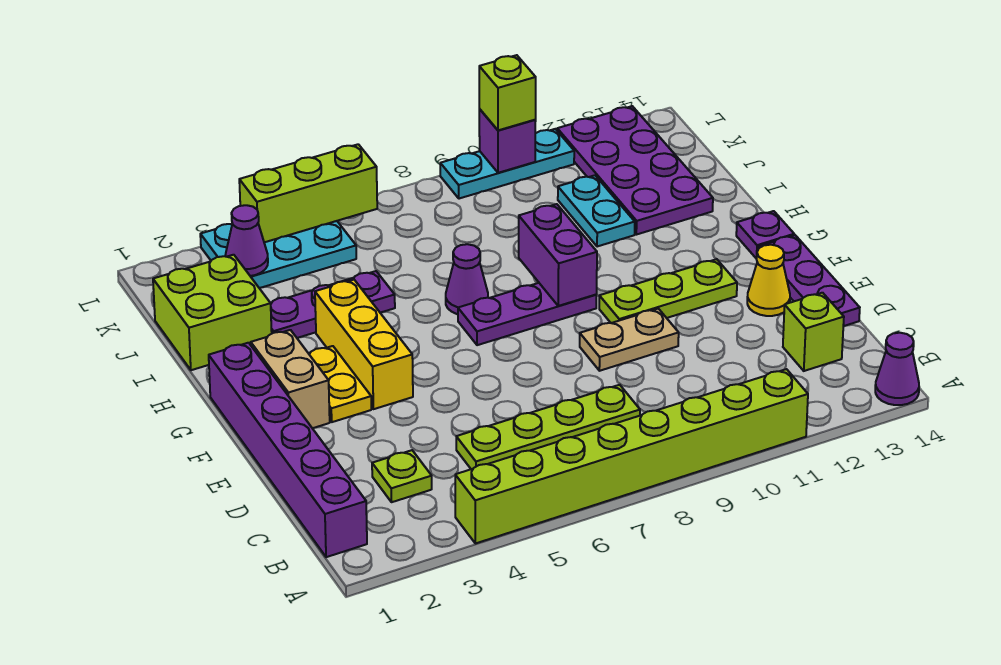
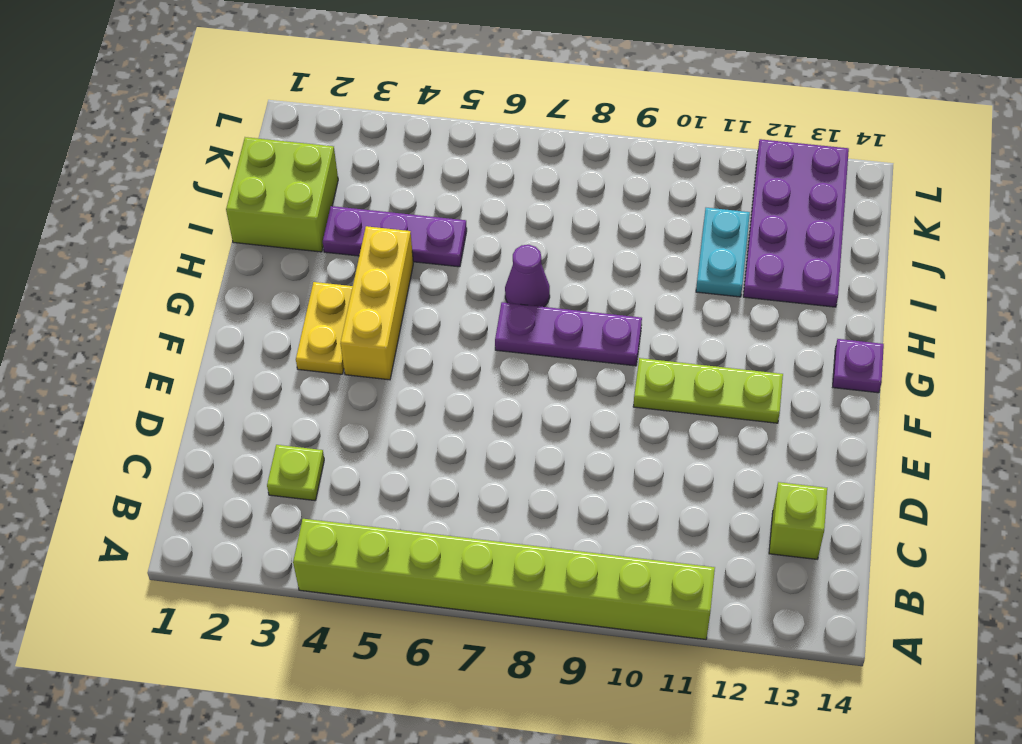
none -> purple cone A14 level 1
none -> purple brick B1:G1 level 1
none -> lime plate C5:C8 level 1

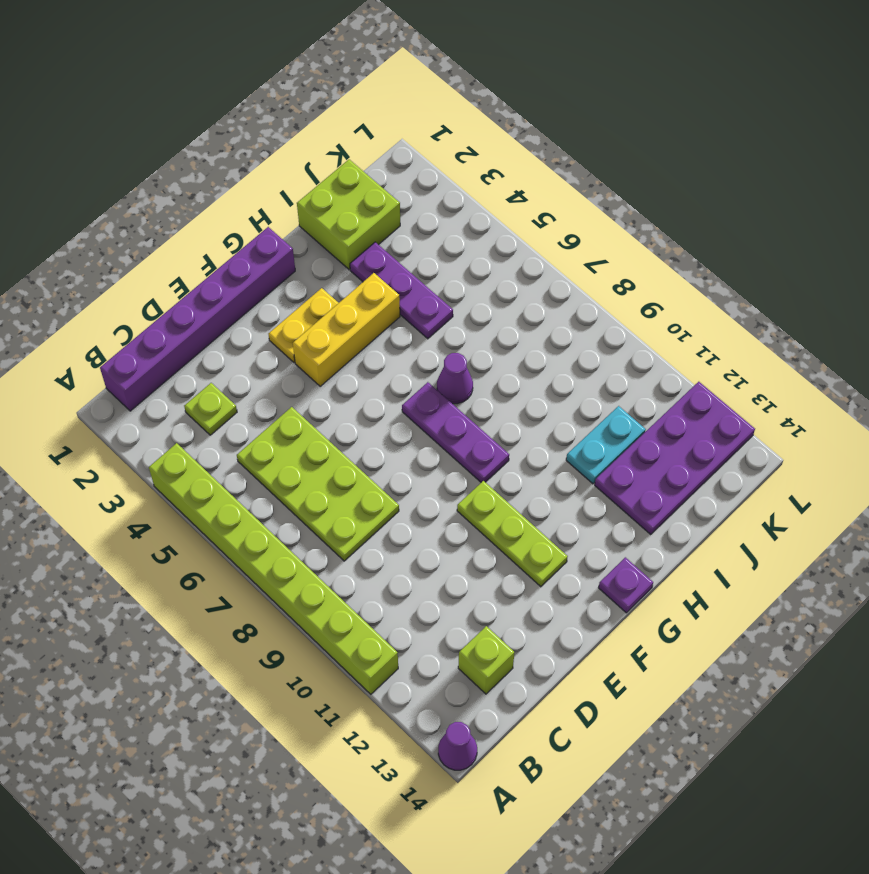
lime plate C5:D8 level 1 -> lime plate C5:C8 level 1
none -> purple plate D14:F14 level 1
none -> tan plate E9:E10 level 1
none -> yellow cone E13 level 1

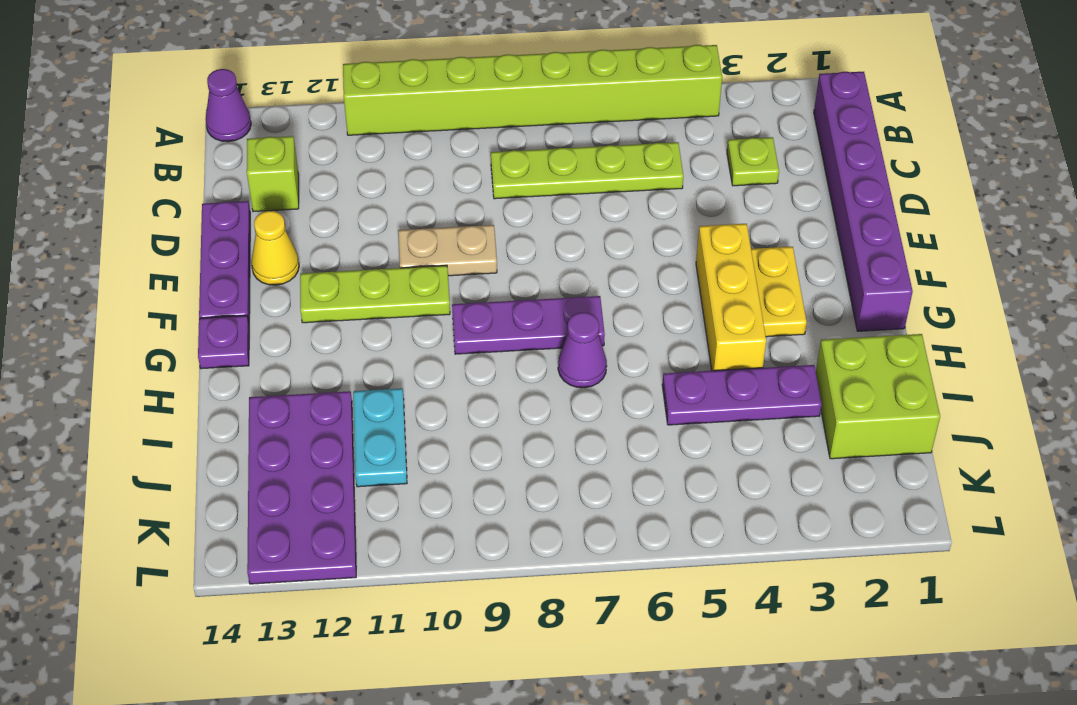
none -> tan brick F2:G2 level 1
none -> cyan plate K3:L5 level 1
none -> cyan plate L9:L11 level 1

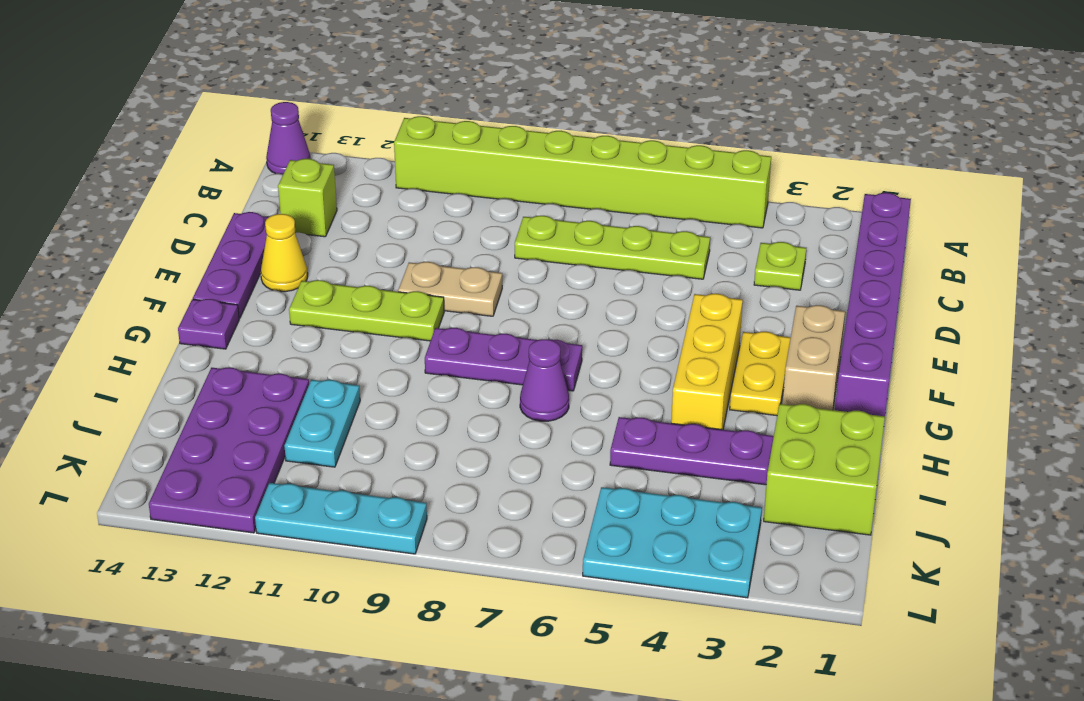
none -> purple brick G9:H9 level 2
none -> purple cone K3 level 2
none -> lime brick L4:L6 level 2

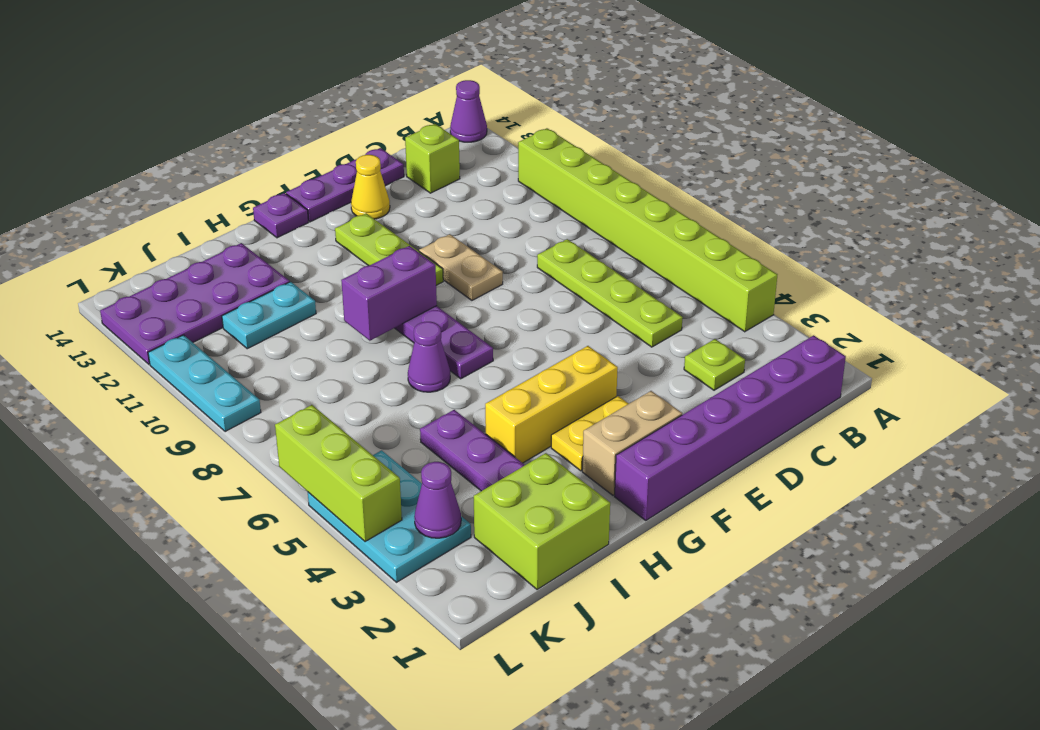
none -> purple brick L10 level 2
none -> lime brick L10 level 3

